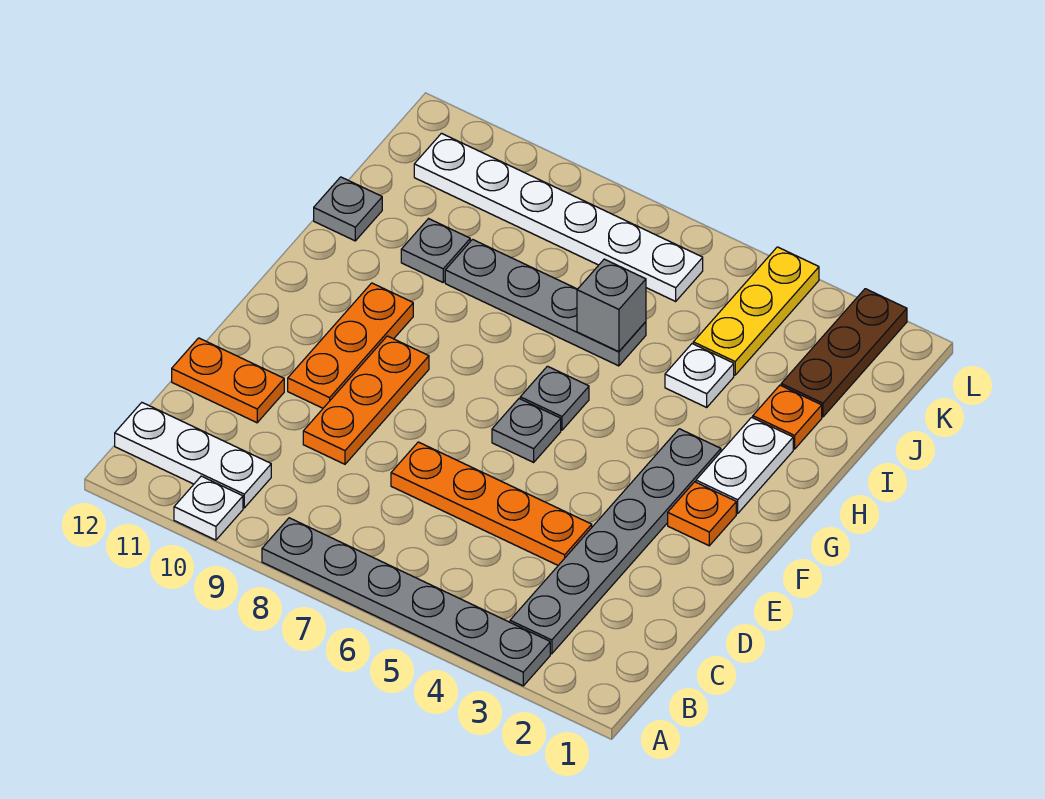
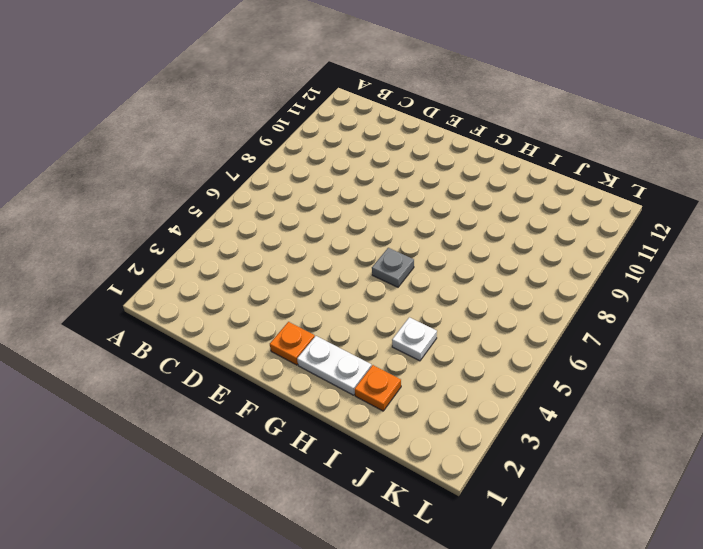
none -> grey plate A3:A8 level 1
none -> white plate A10 level 1
none -> grey plate B3:G3 level 1

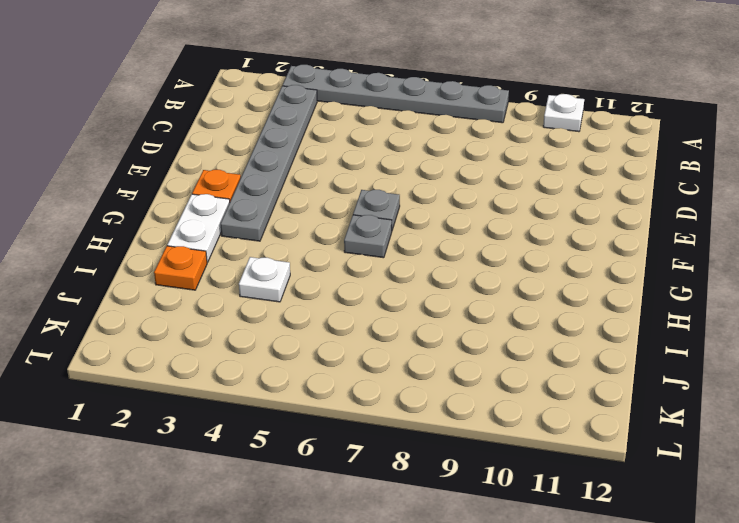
none -> white plate B10:B12 level 1
none -> orange plate D4:D7 level 1
none -> orange plate D9:F9 level 1

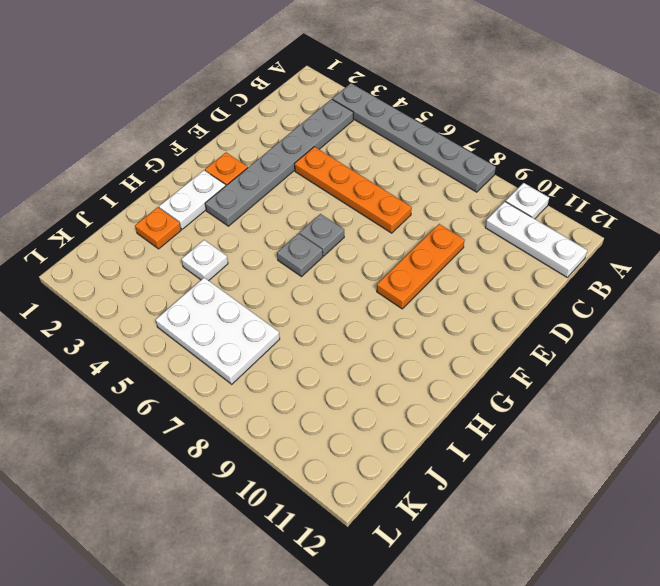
white plate J5:K7 level 1 -> white plate K6:K11 level 1
none -> orange plate D11:D12 level 1
none -> orange plate E10:G10 level 1
none -> grey plate I6:I9 level 1

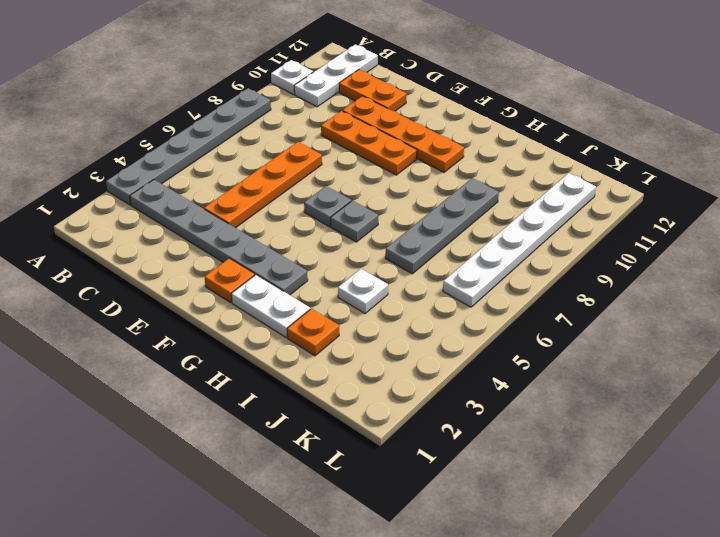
orange plate C11:D11 level 1 -> orange plate D11:D12 level 1
orange plate D10:G10 level 1 -> orange plate E10:G10 level 1
none -> grey plate I10 level 1
none -> grey plate I12 level 1
none -> brown plate J2:L2 level 1

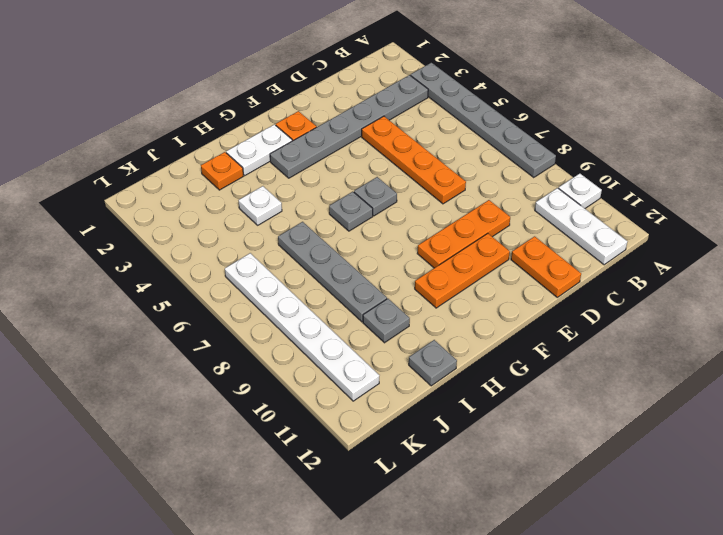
none -> brown plate J2:L2 level 1
none -> yellow plate J4:L4 level 1
none -> grey brick I6 level 2

